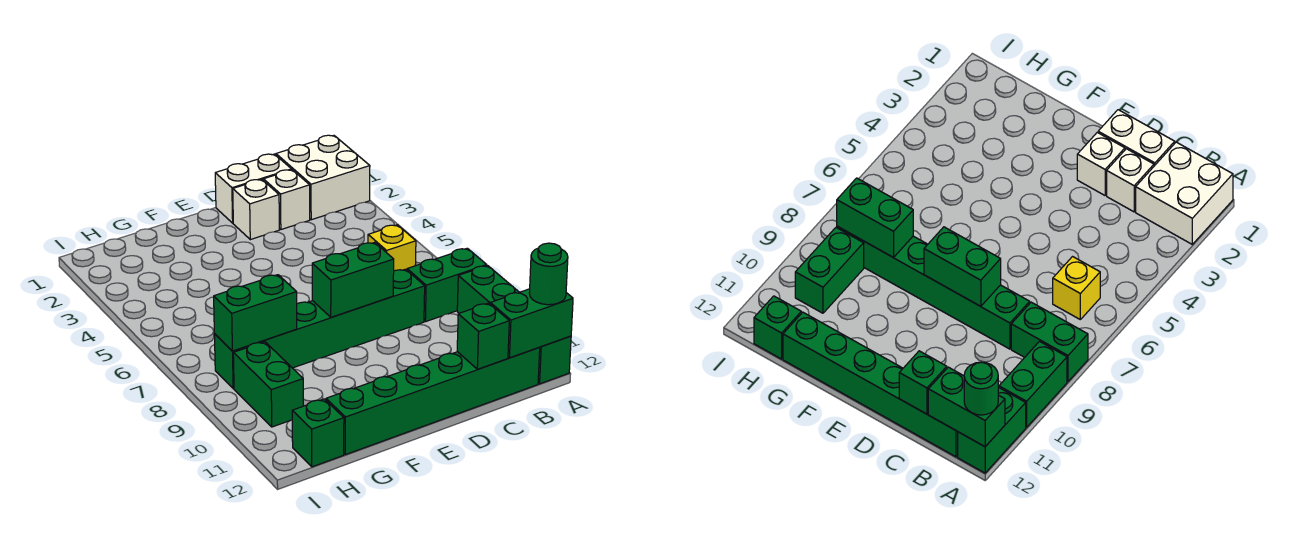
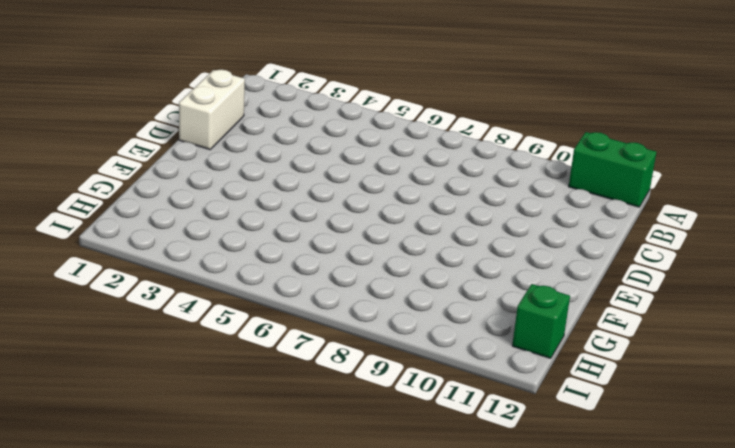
none -> white brick A1:B2 level 1
none -> green brick A8:B8 level 1
none -> green brick A9:A10 level 1

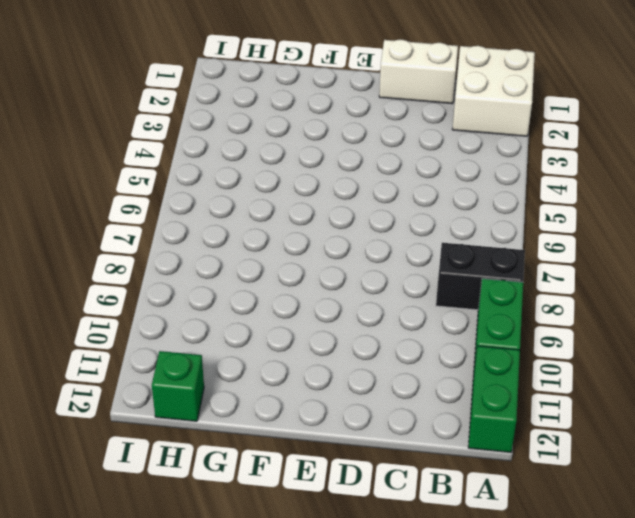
black brick A8:B8 level 1 -> green brick A8:B8 level 1
none -> yellow brick B6 level 1
none -> green brick B12:G12 level 1
none -> white brick C2 level 1

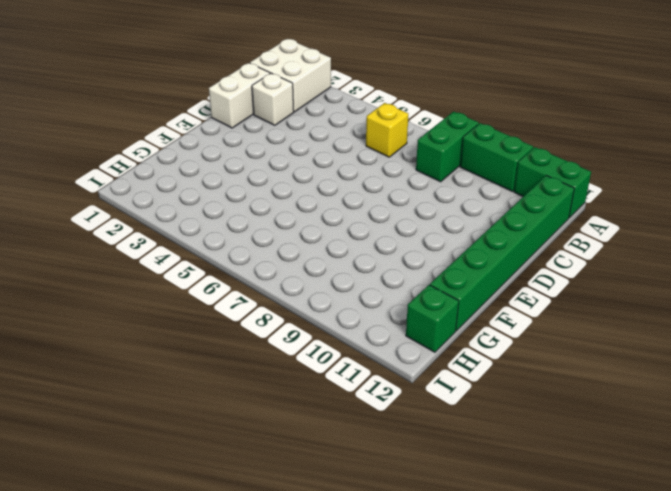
none -> green brick C8:H8 level 1
none -> white brick D2 level 1
none -> green brick H9:H10 level 1

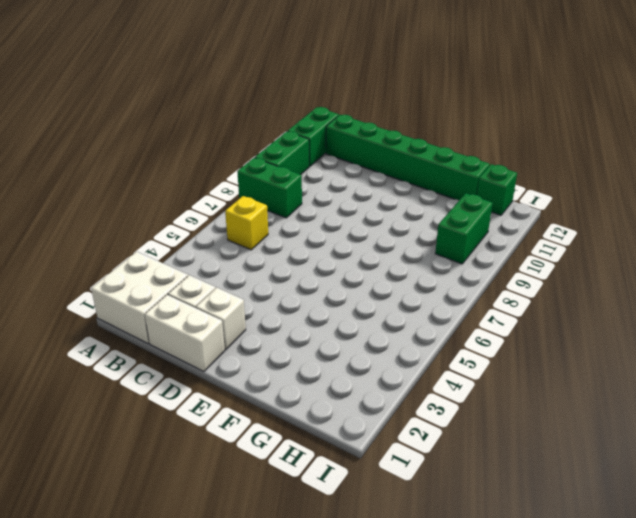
none -> green brick C8:H8 level 1
none -> green brick A12:B12 level 2
none -> green brick C12 level 2

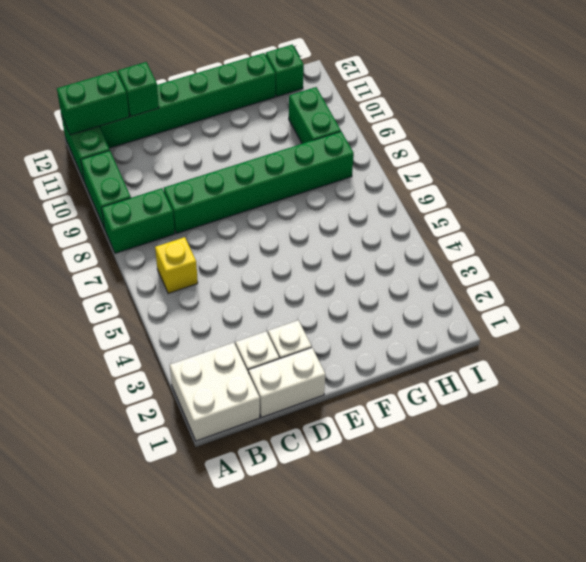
none -> green brick D8:E8 level 2
none -> green brick G8:H8 level 2
none -> green round brick A12 level 3

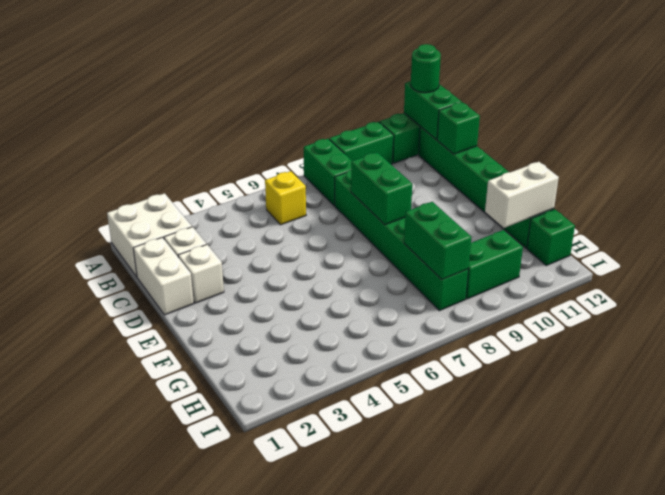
white brick G11:G12 level 2 -> none

